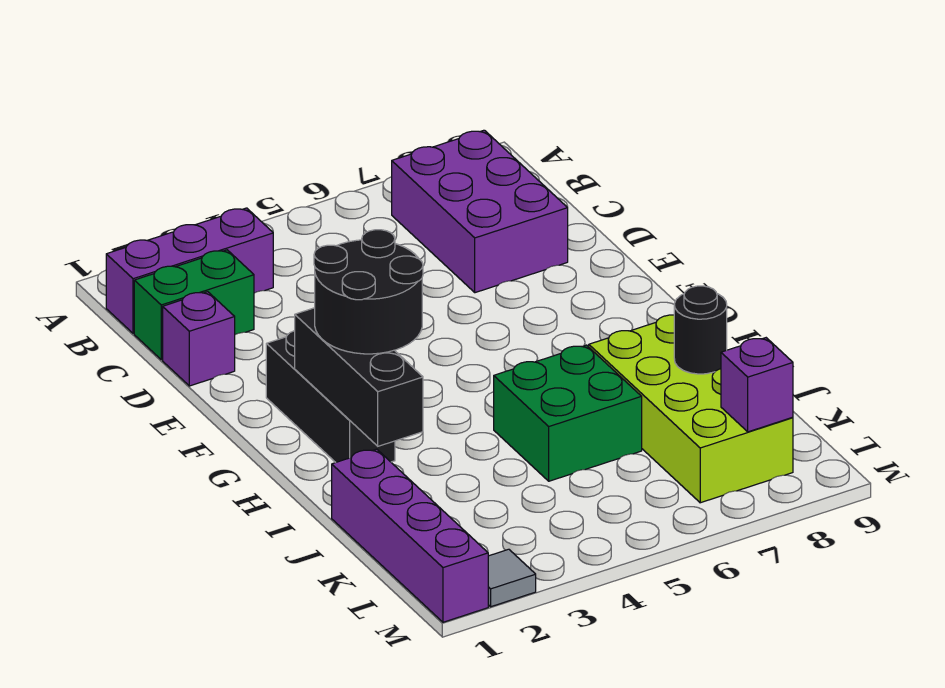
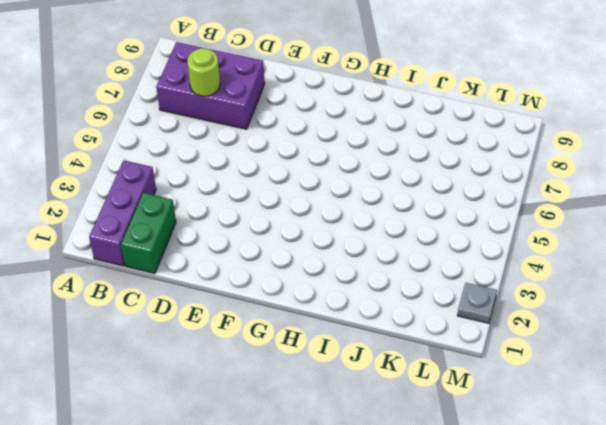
lime round brick C7 level 2 -> none
grey plate M2 level 1 -> grey tile M2 level 1
none -> purple brick D1 level 1
none -> black brick F2:H2 level 1
none -> green brick I5:J6 level 1

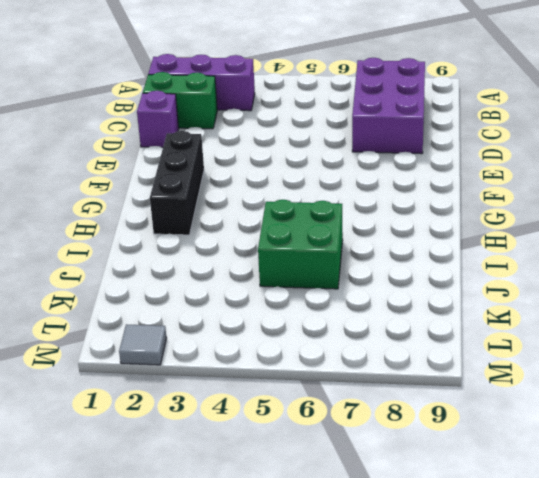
none -> lime brick I7:L8 level 1
none -> purple brick J1:M1 level 1
none -> black brick G2:I2 level 2

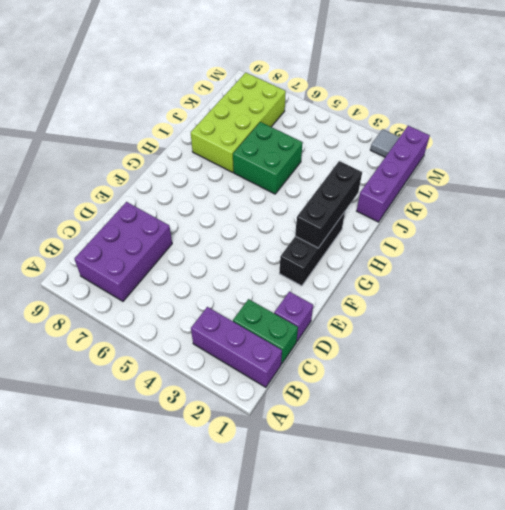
none -> black round brick J8 level 2
none -> purple brick L8 level 2
none -> black round brick G2:H3 level 3

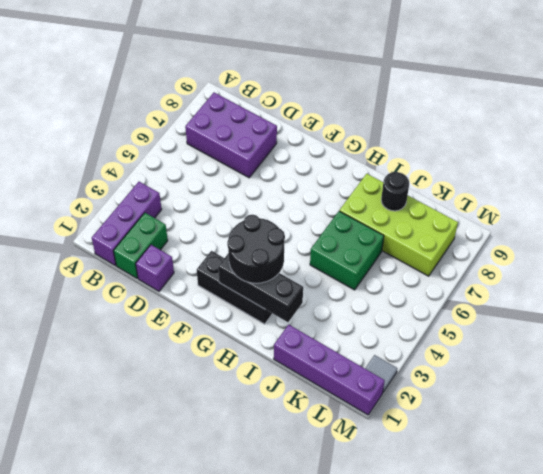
none -> purple brick L8 level 2

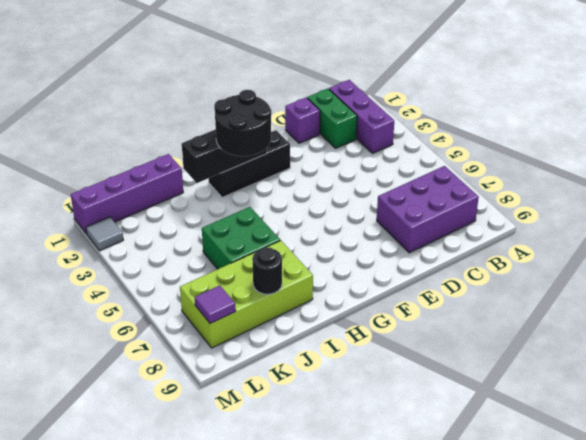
purple tile L8 level 2 -> purple brick L8 level 2

